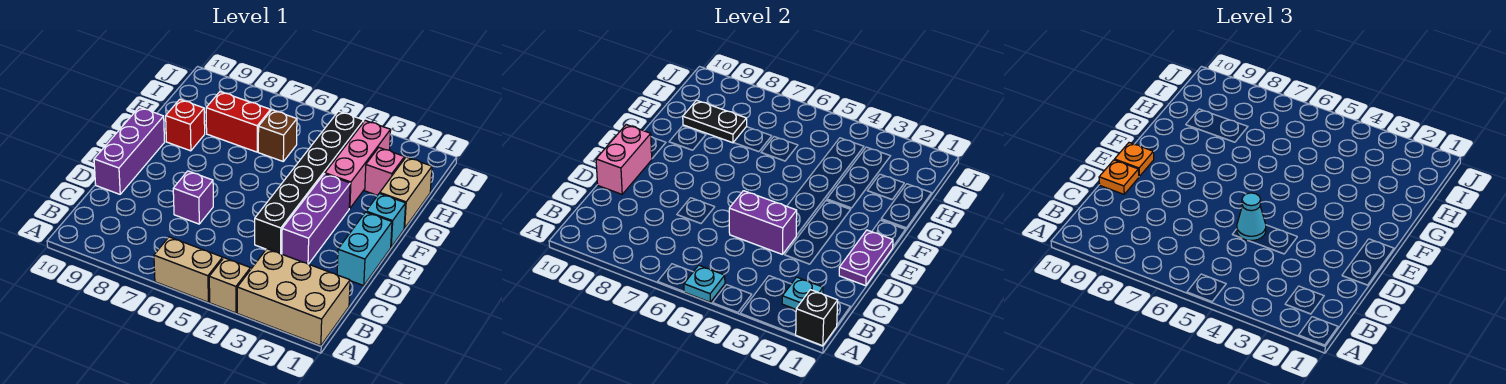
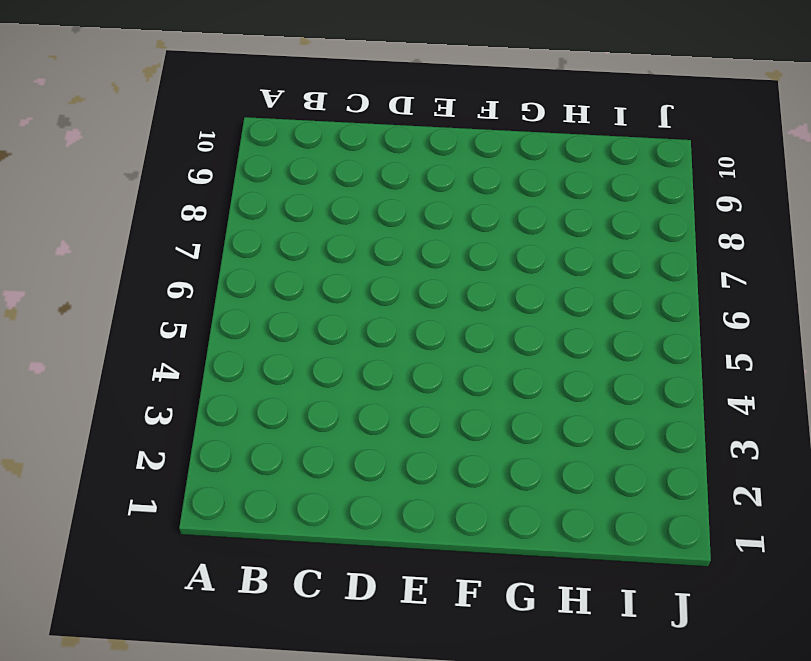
none -> tan brick A1:B3 level 1
none -> tan brick A4 level 1
none -> tan brick A5:A6 level 1

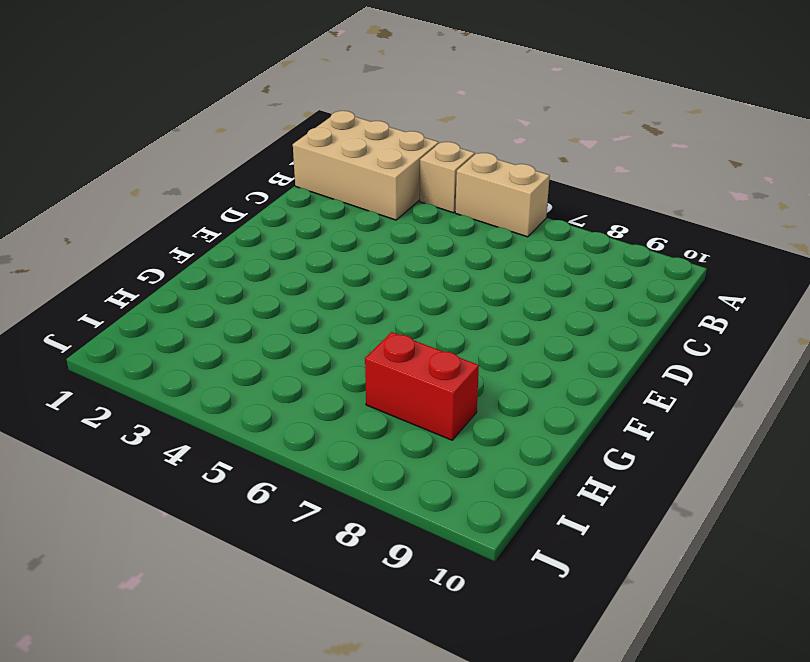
none -> cyan brick D1:E1 level 1
none -> purple brick D3:F3 level 1
none -> black brick D4:I4 level 1

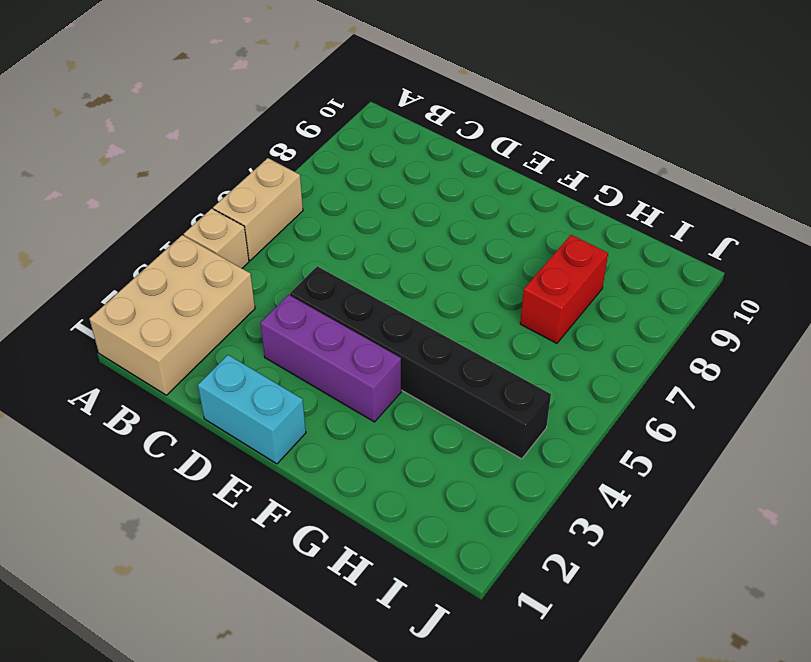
none -> purple brick D7 level 1
none -> purple brick D10:F10 level 1
none -> cyan brick F1 level 1

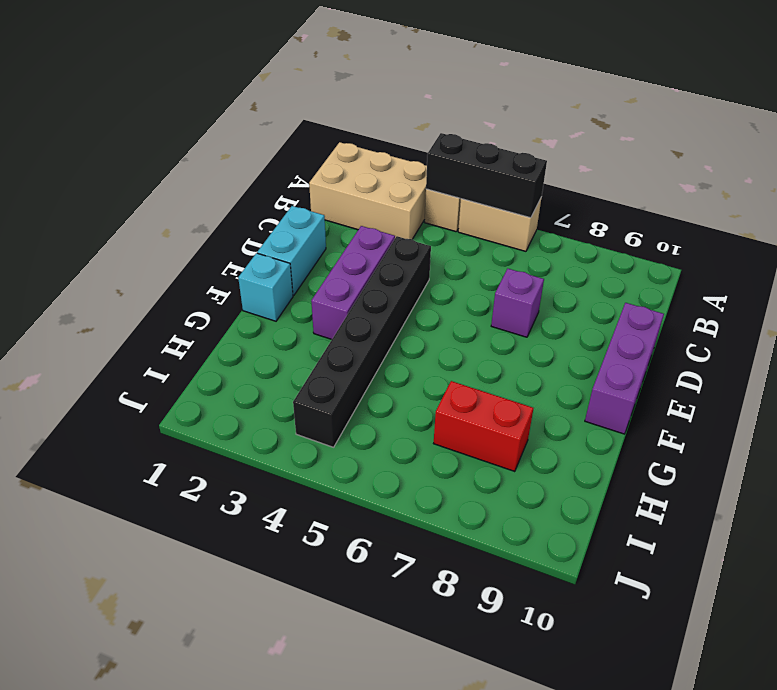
black brick A4:A6 level 2 -> cyan plate A5 level 2
none -> tan brick G1:H1 level 1
none -> pink brick G3:I3 level 1
none -> red brick G9 level 1

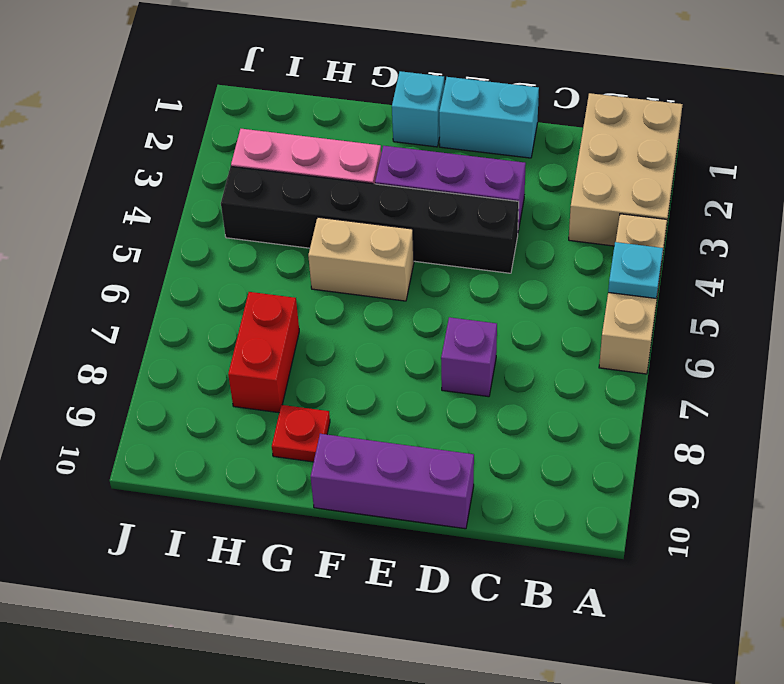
tan brick F5:G5 level 1 -> tan brick G1:H1 level 1
red plate G9 level 1 -> red brick G9 level 1
none -> pink brick H2 level 1
none -> brown brick H6 level 1
none -> black brick A1 level 2

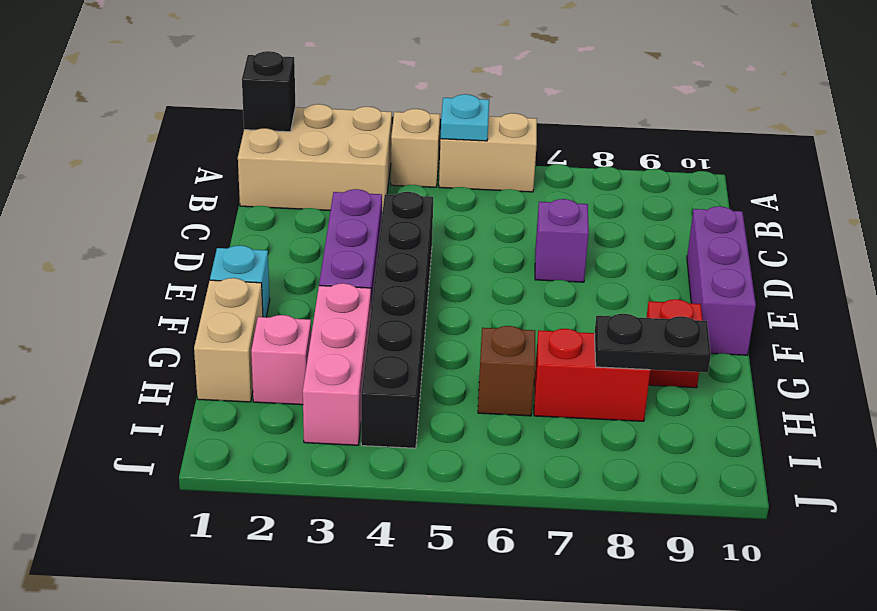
none -> cyan brick D1:E1 level 1
none -> cyan plate B2 level 2
none -> purple plate D1:E1 level 2

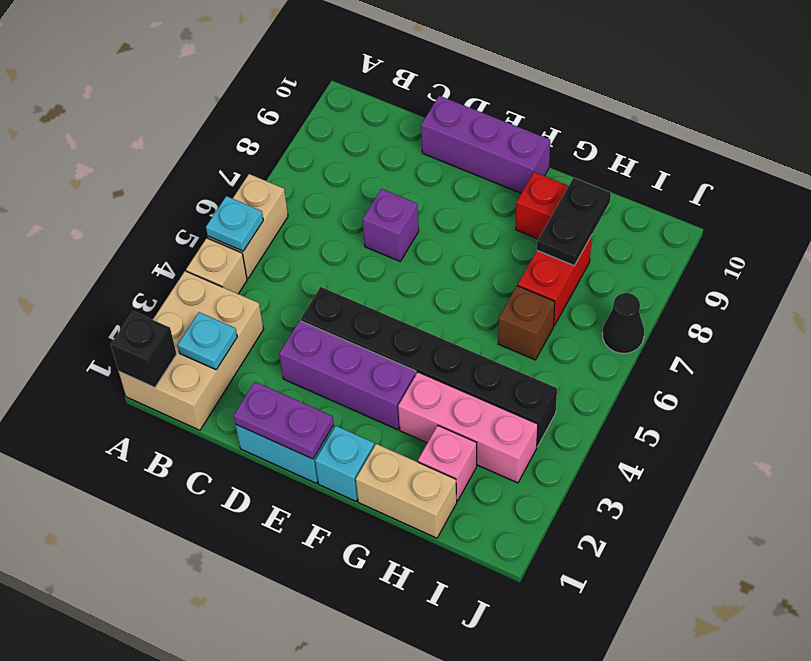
black cone J7 level 1 -> none
none -> purple brick D4:D5 level 2
none -> pink brick D10:E10 level 2
none -> cyan cone D5 level 3

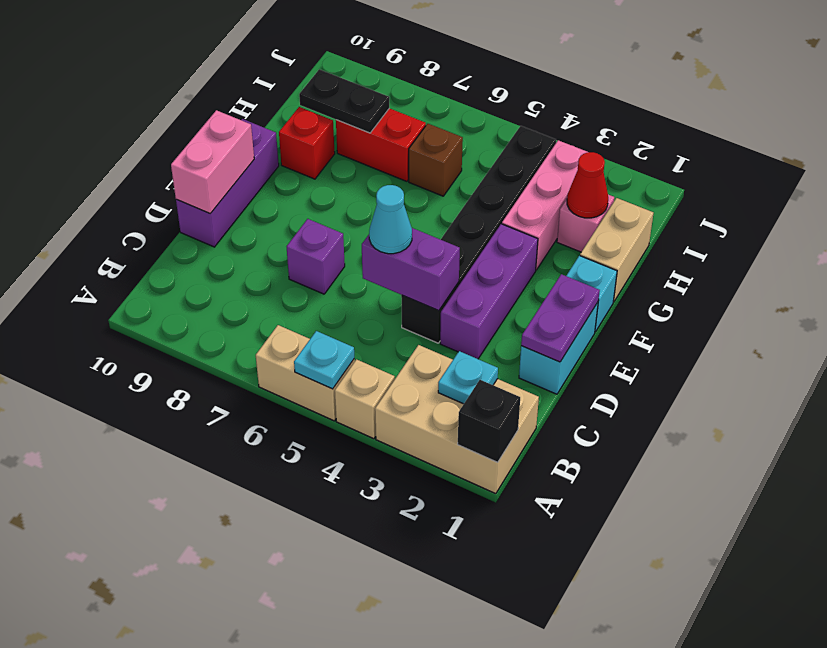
red cone H2 level 2 -> none
none -> orange plate D10 level 3
none -> orange plate E10 level 3

